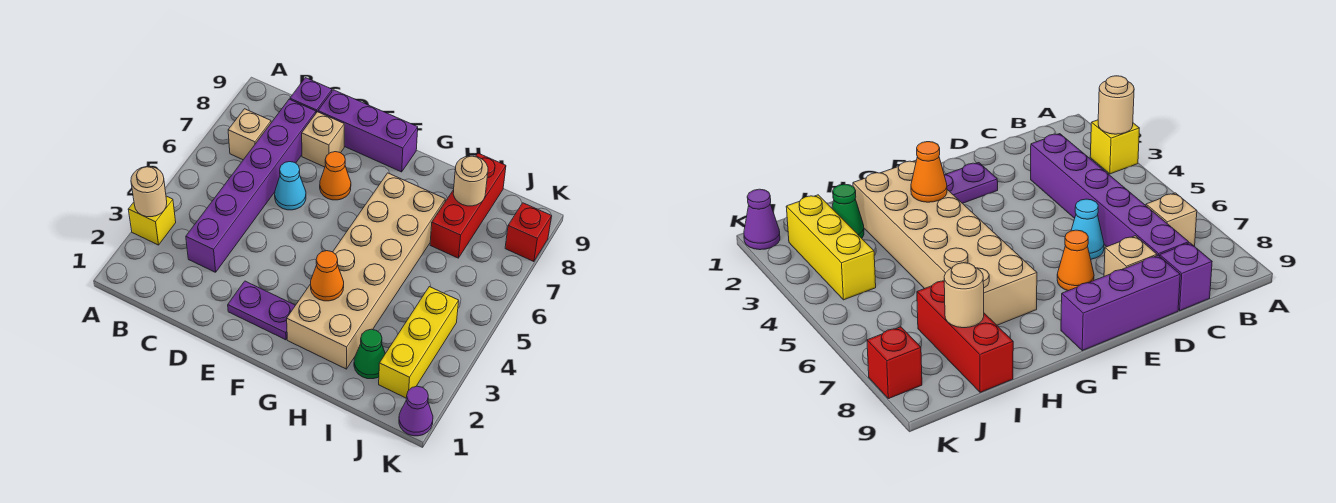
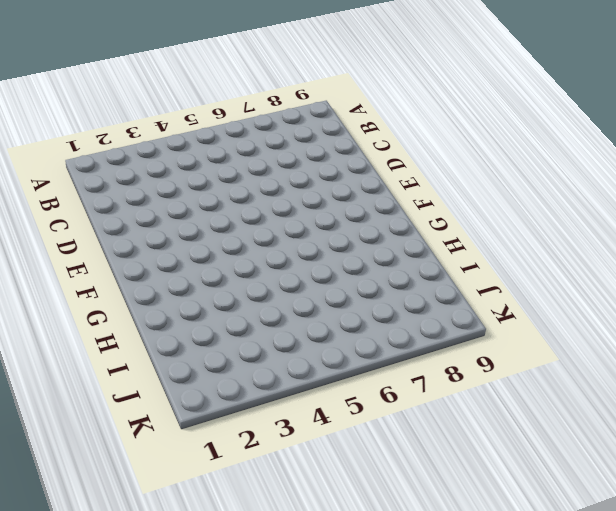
none -> yellow brick A3 level 1
none -> tan brick B7 level 1
none -> purple brick C3:C8 level 1

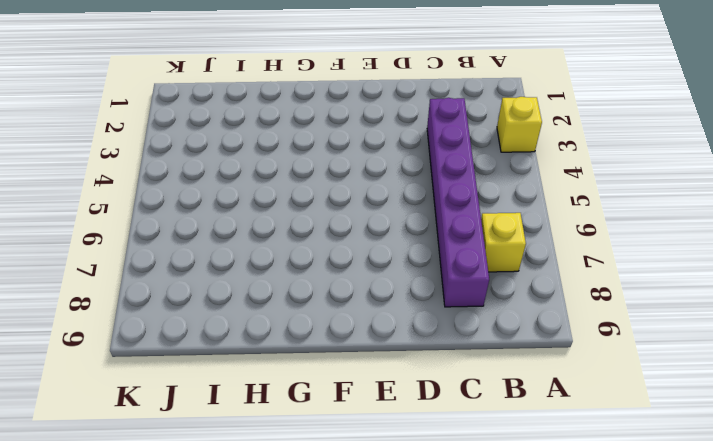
yellow brick B7 level 1 -> tan brick B7 level 1
none -> purple brick C9 level 1
none -> cyan cone D6 level 1
none -> tan brick D8 level 1

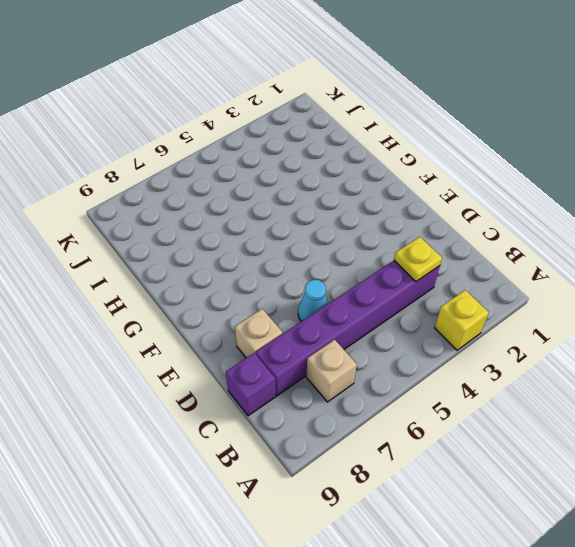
yellow plate C3 level 2 -> none
none -> purple brick D9:F9 level 1
none -> purple plate E2:F2 level 1
none -> orange cone E7 level 1

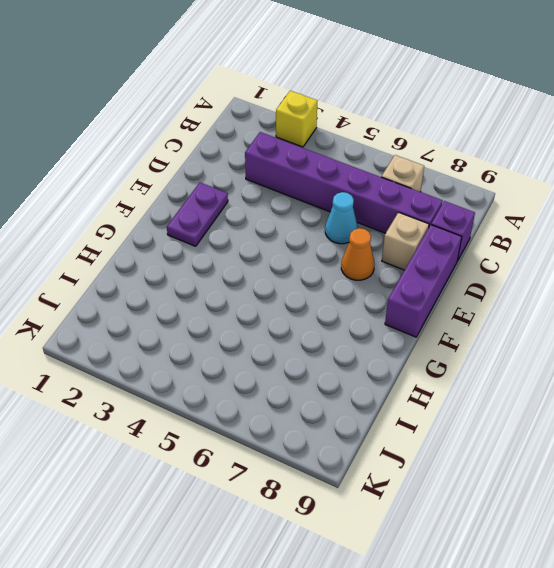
none -> tan brick G2:H7 level 1
none -> green cone I2 level 1
none -> red brick I7:I9 level 1

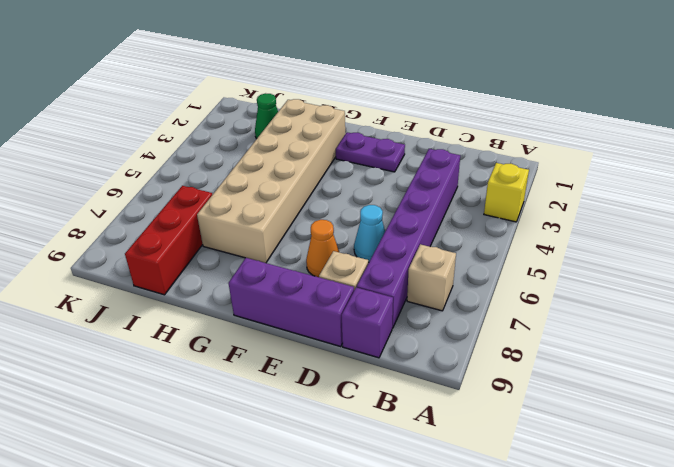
none -> yellow brick J2:J4 level 1
none -> purple cone K1 level 1
none -> red brick K8 level 1

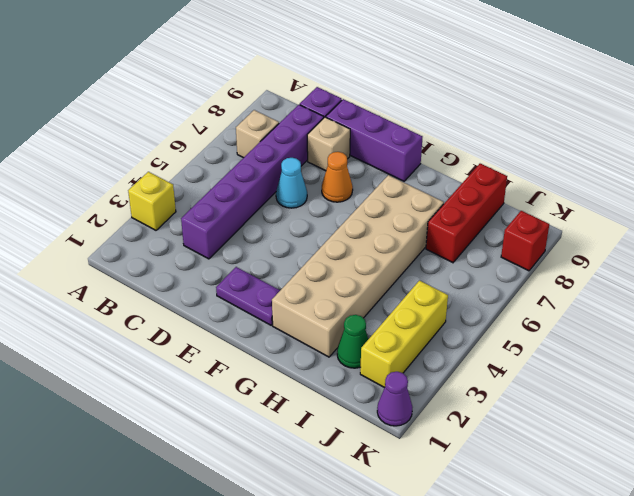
none -> tan round brick A3 level 2
none -> orange cone G3 level 2
none -> tan round brick I8 level 2

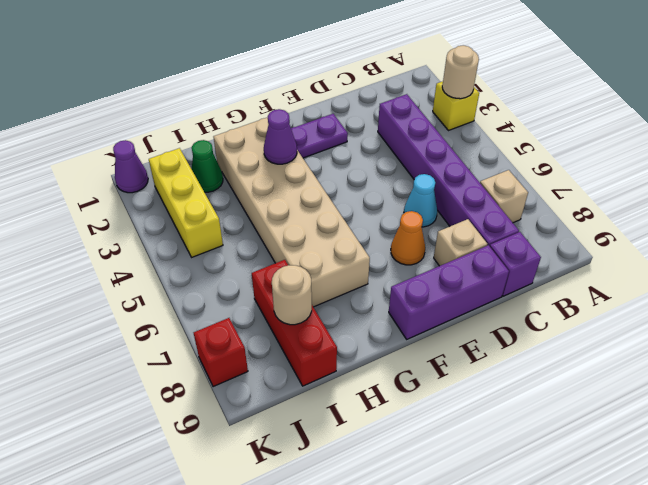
purple cone G3 level 2 -> orange cone G3 level 2

